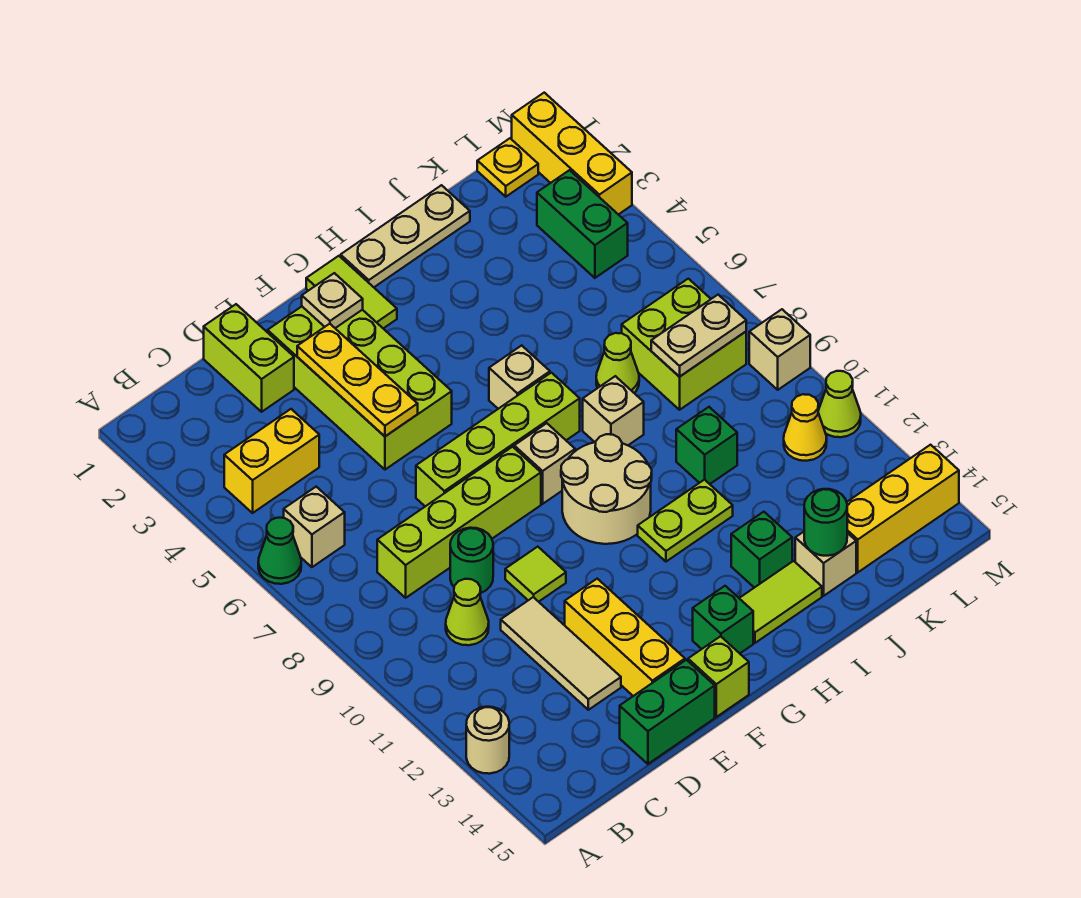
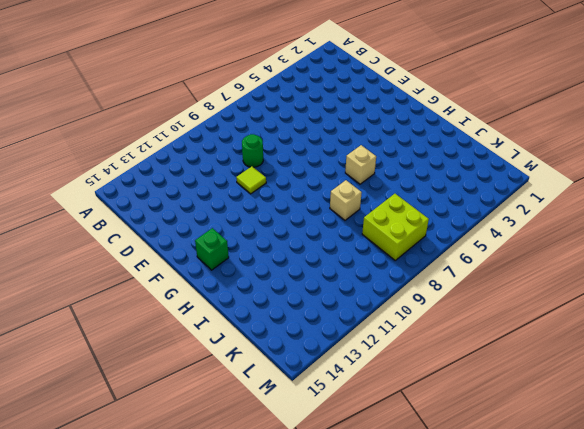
none -> green cone A6 level 1
none -> tan round brick A13 level 1
none -> yellow brick B4:C4 level 1
none -> tan brick B6 level 1

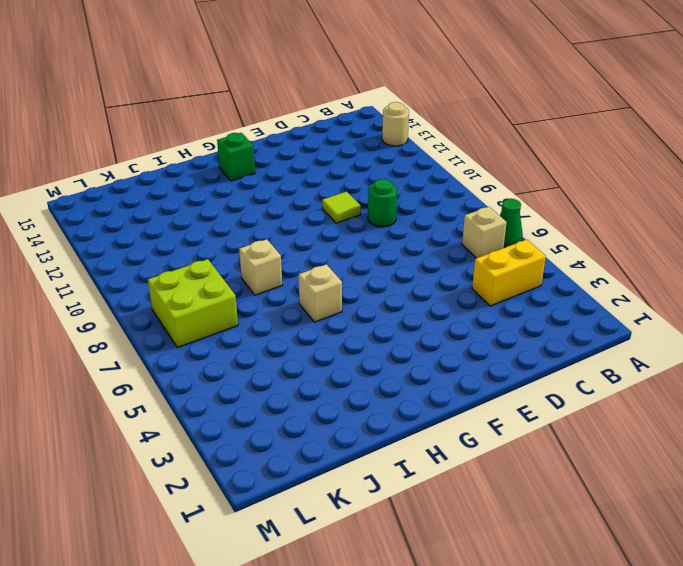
none -> lime brick C8:F8 level 1
none -> lime cone C10 level 1
none -> lime brick D1:D2 level 1
none -> tan tile D11:D13 level 1

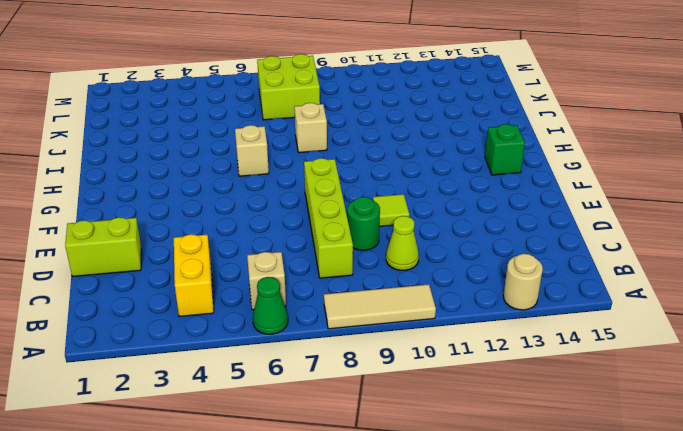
tan tile A8:A10 level 1 -> tan tile D11:D13 level 1
none -> green brick D15:E15 level 1
none -> lime brick E2:F5 level 1
none -> lime brick E7:H7 level 1
none -> yellow brick E12:E14 level 1

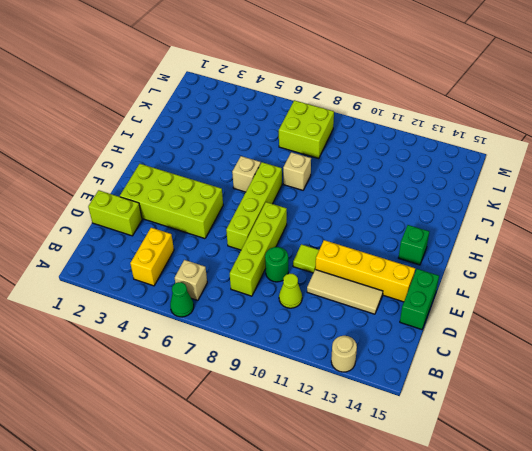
yellow brick E11:E14 level 1 -> yellow brick E12:E14 level 1
none -> lime brick F15 level 1
none -> lime tile G1:G2 level 1
none -> tan brick G8 level 1
none -> tan round brick G9:H10 level 1

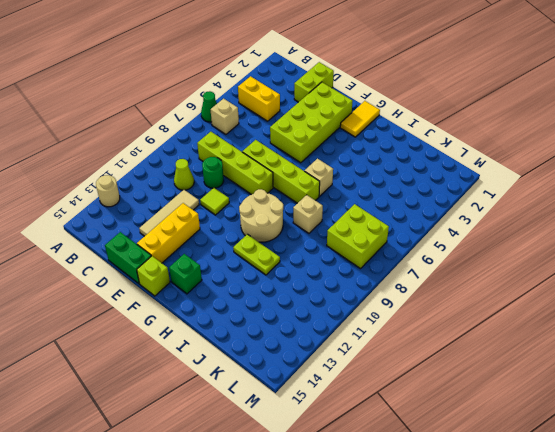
yellow tile G1:G2 level 1 -> lime tile G1:G2 level 1
none -> tan brick G8 level 1
none -> tan plate H1:J1 level 1
none -> lime tile H14:I14 level 1
none -> green brick I13 level 1

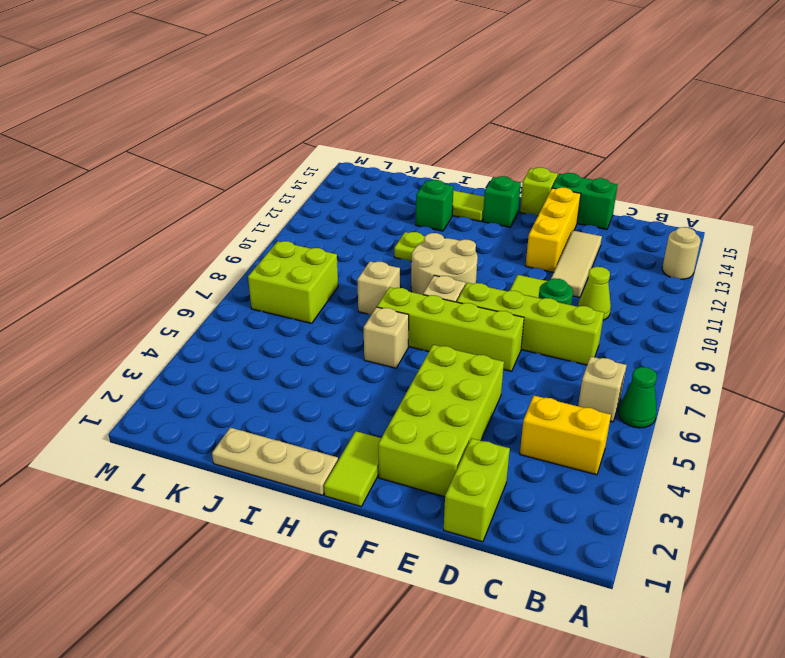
none -> lime cone J7 level 1
none -> green brick J10 level 1
none -> tan brick J14 level 1
none -> yellow brick K14:M14 level 1

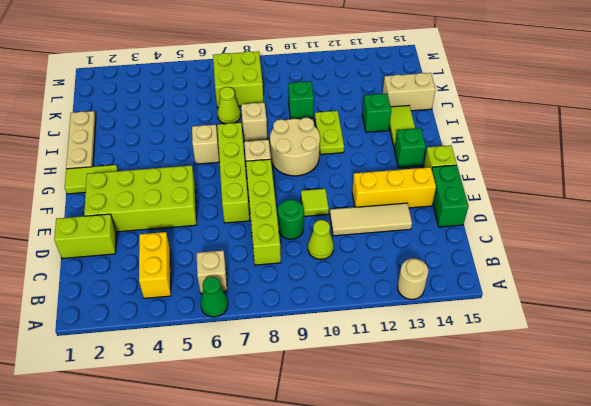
tan brick J14:J15 level 1 -> tan brick J14 level 1
none -> yellow brick K14:M14 level 1
none -> yellow plate L1 level 1
none -> green brick L3:L4 level 1
none -> yellow cone L11 level 1

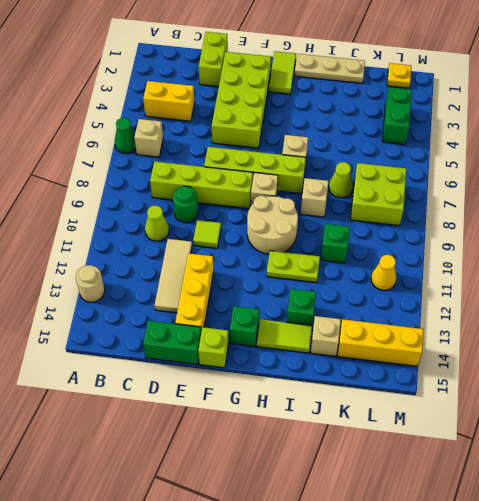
none -> yellow brick M1:M3 level 1
none -> tan brick M9 level 1
none -> lime cone M11 level 1
none -> yellow plate E3:E5 level 2

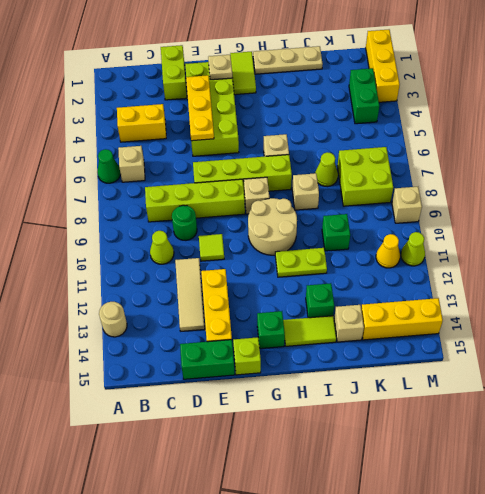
none -> yellow plate L1 level 1
none -> green round brick J14 level 2
none -> tan plate K8:L8 level 2

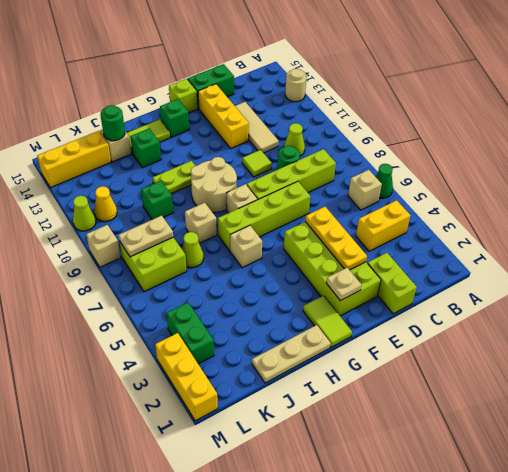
none -> yellow plate L1 level 1

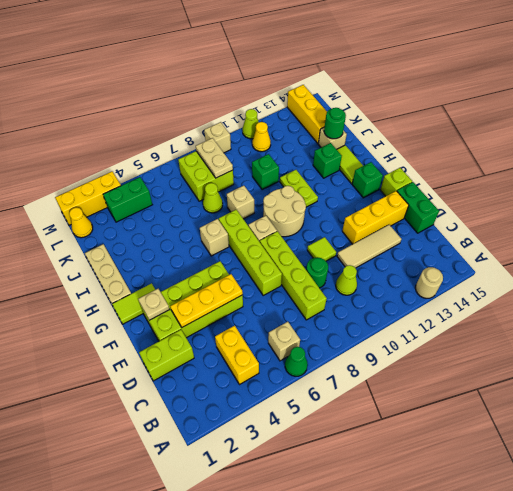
yellow cone L1 level 1 -> yellow plate L1 level 1

